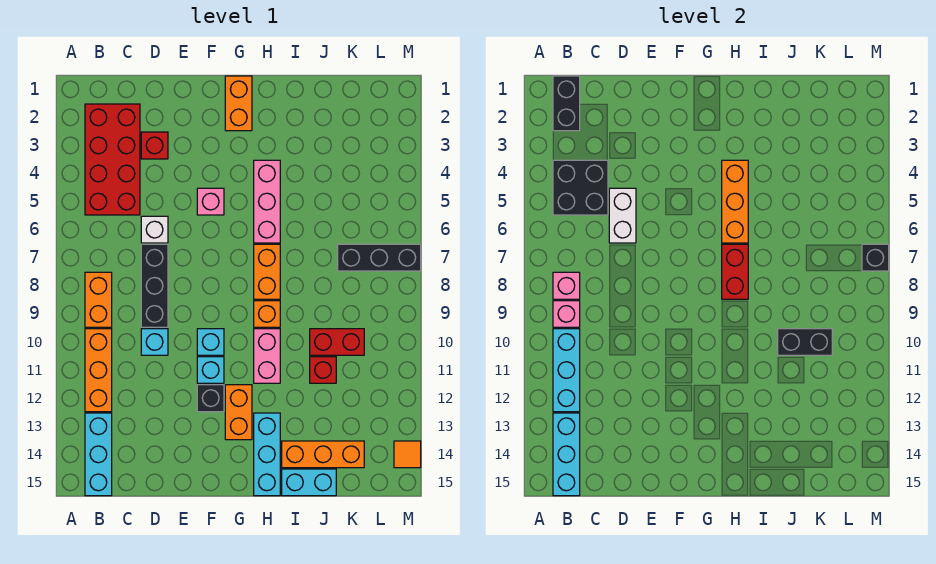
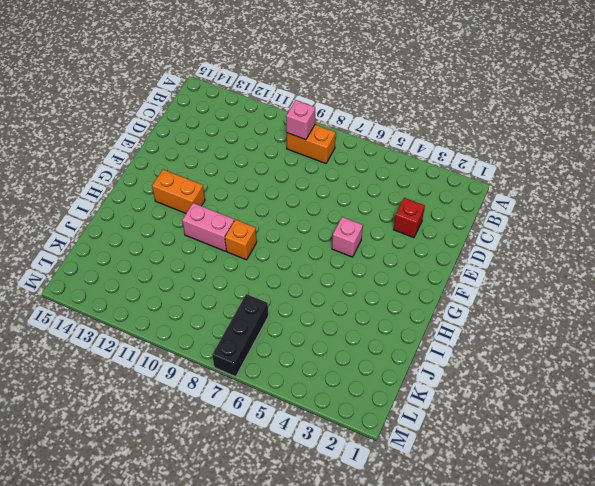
none -> red brick B2:C5 level 1
none -> orange brick B10:B12 level 1
none -> cyan brick B13:B15 level 1
none -> white brick D6 level 1

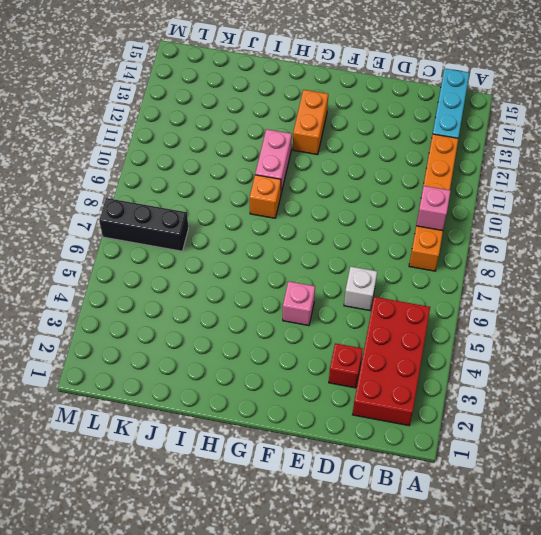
none -> black brick D7:D9 level 1
none -> cyan brick D10 level 1
none -> cyan brick F10 level 1
none -> cyan brick F11 level 1

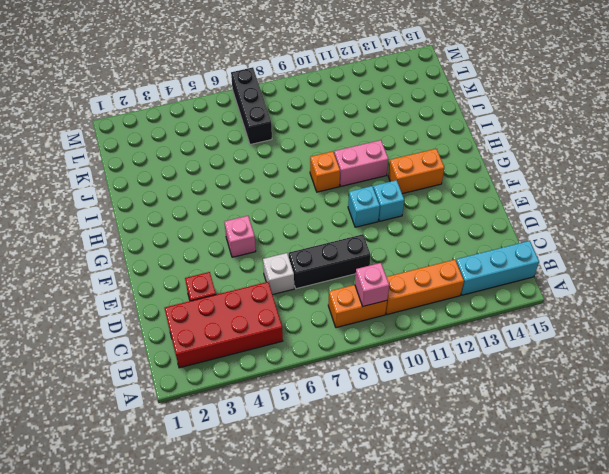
none -> cyan brick D10 level 1
none -> black brick F12 level 1
none -> orange brick G1:G2 level 1
none -> pink brick H4:H6 level 1

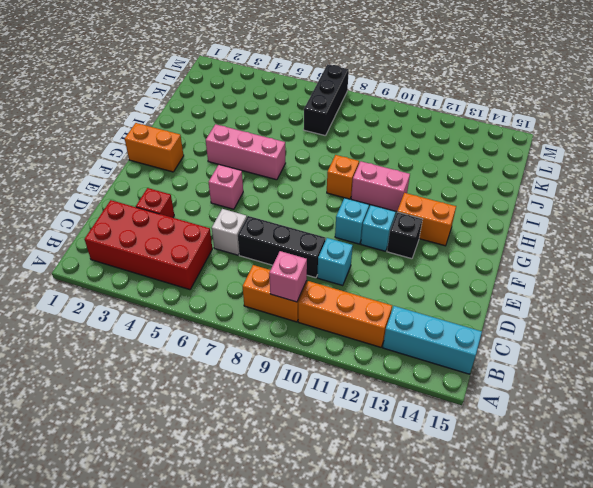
none -> orange brick H7:H8 level 1
none -> cyan brick H13:H15 level 1
none -> orange brick I14:K14 level 1
none -> cyan brick I15:J15 level 1

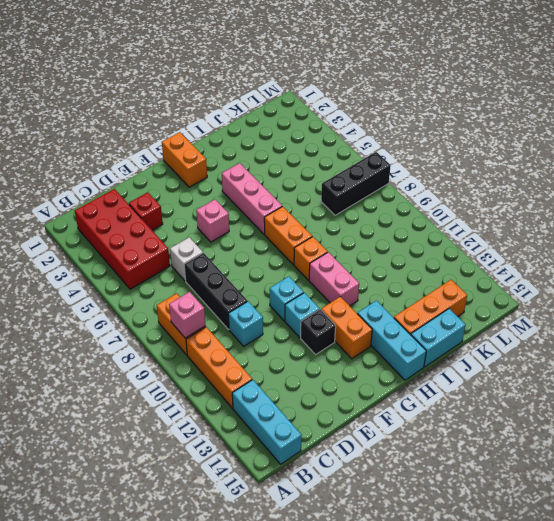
none -> red brick J10:K10 level 1
none -> red brick J11 level 1
none -> orange tile M14 level 1
none -> black brick B1:B2 level 2

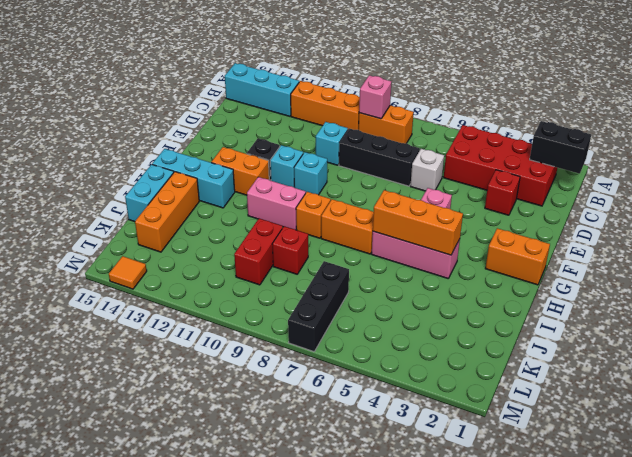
red brick J9 level 1 -> red brick J11 level 1
none -> black brick B4:C5 level 2
none -> pink brick B8 level 2
none -> cyan brick B10:B12 level 2
none -> cyan brick B13:B15 level 2

